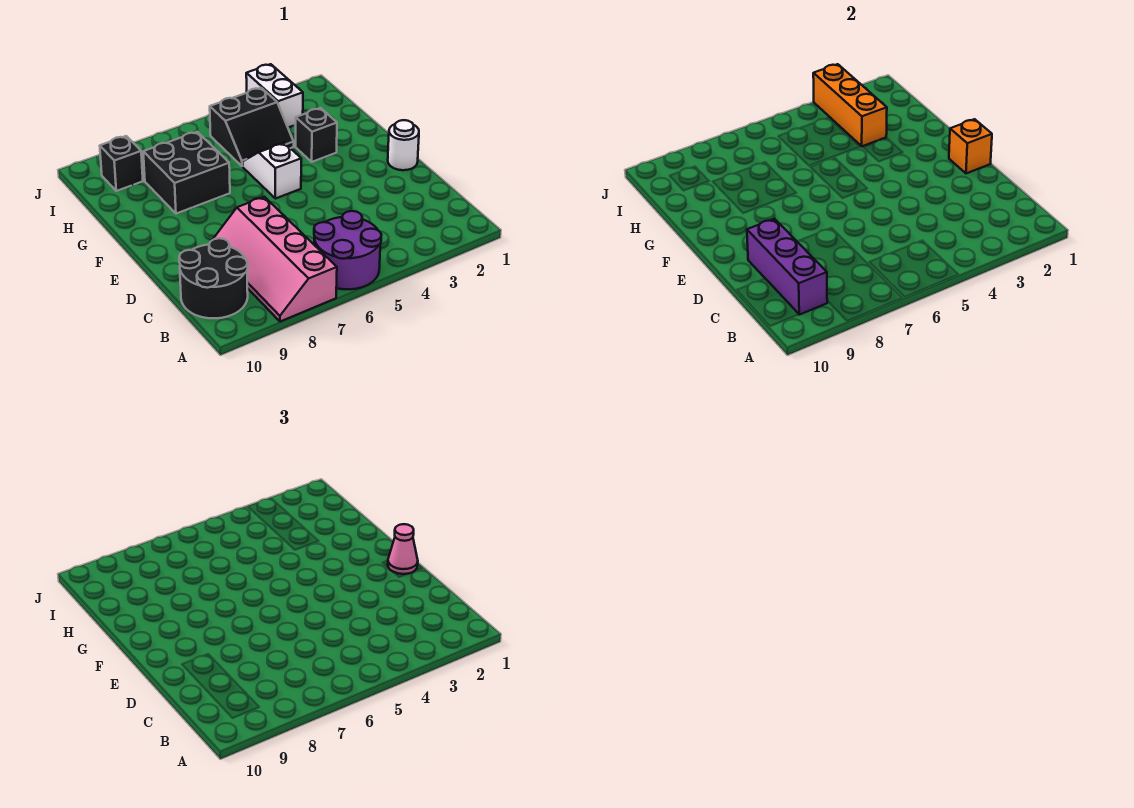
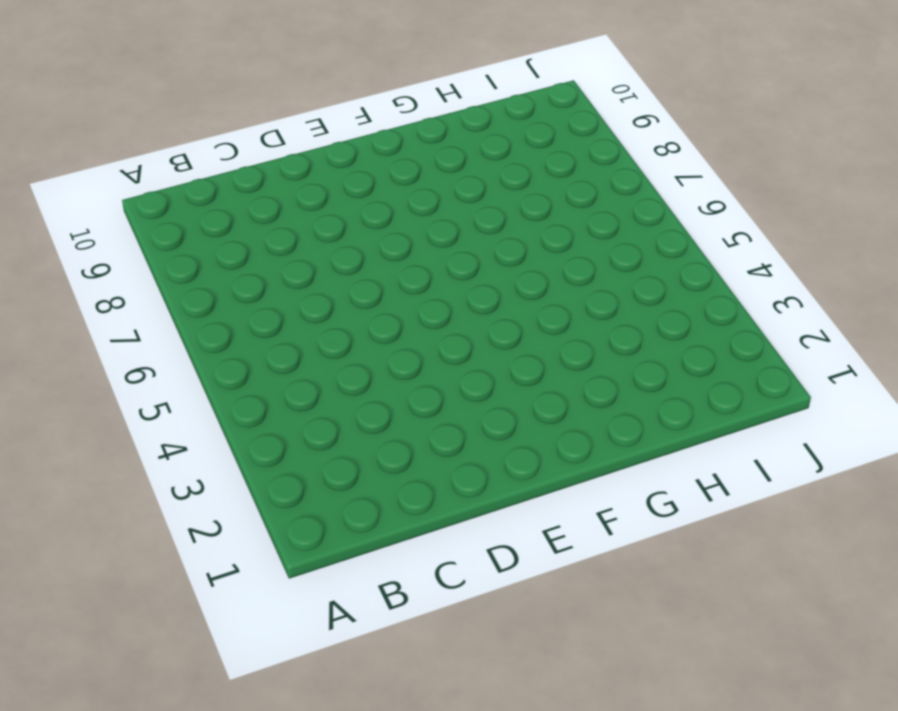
none -> purple round brick A5:B6 level 1
none -> pink slope A7:D8 level 1 top 7
none -> black round brick B9:C10 level 1

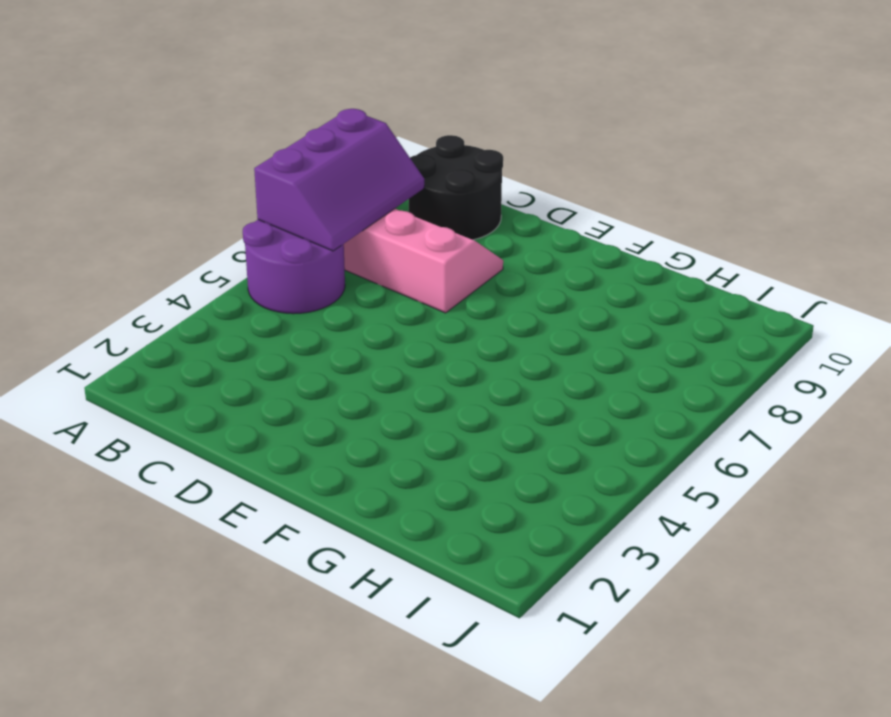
purple slope A6:B8 level 2 top A -> none
none -> white round brick E1 level 1
none -> white slope F5:G5 level 1 top F
none -> black brick G3 level 1

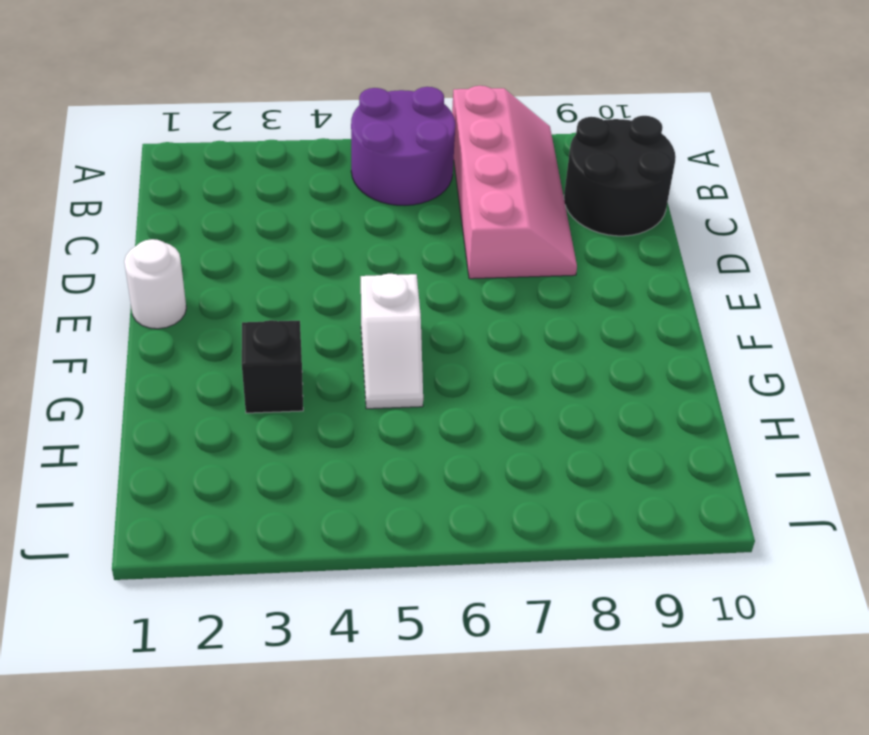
none -> black brick G7:H8 level 1
none -> black slope H4:I5 level 1 top I
none -> white brick I3:J3 level 1

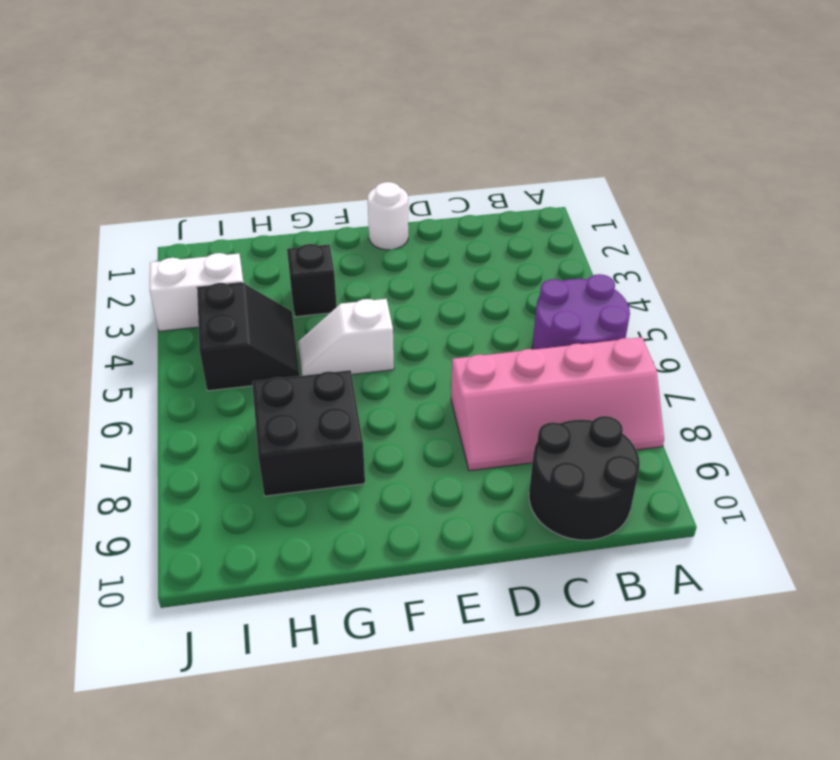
none -> black brick I9 level 1
none -> purple brick B9:D9 level 2
none -> orange brick E1 level 2

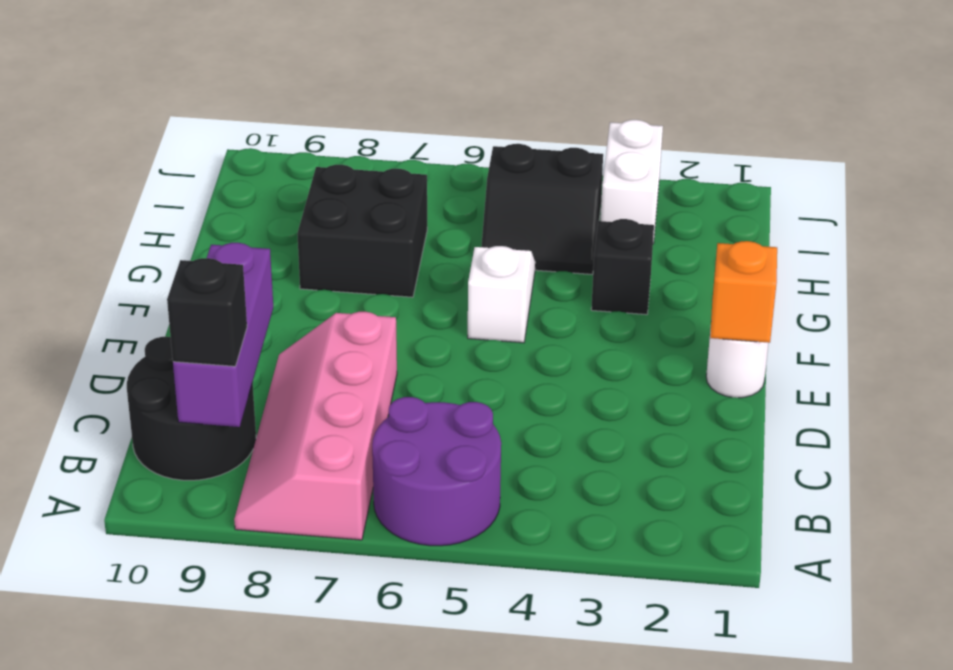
black brick B9 level 3 -> black brick I9 level 1
none -> orange brick H3:J3 level 2
none -> pink cone E1 level 3

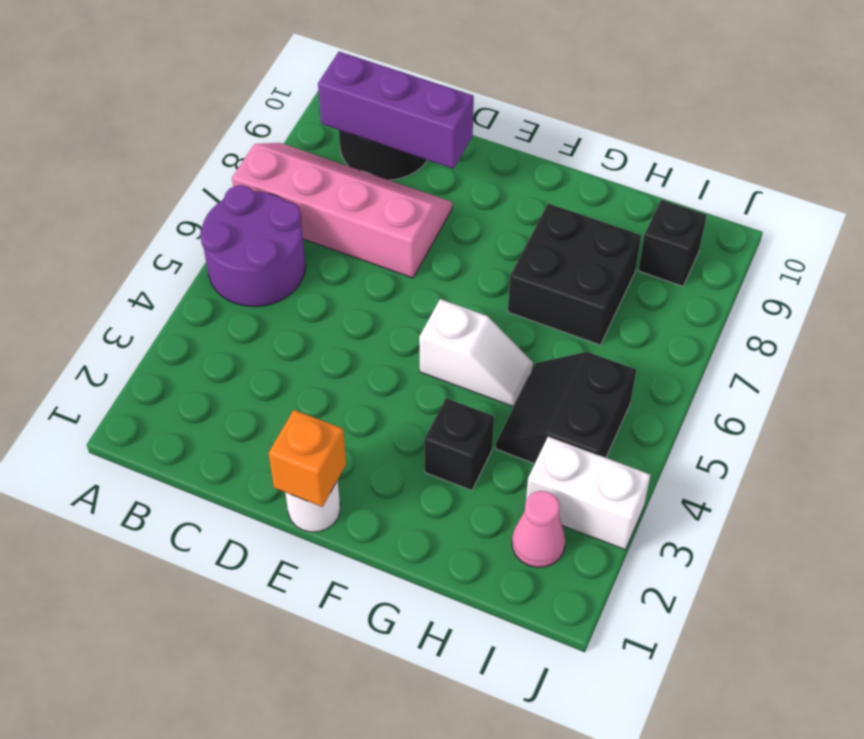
pink cone I2 level 1 -> pink cone E1 level 3
none -> orange brick H3:J3 level 2

